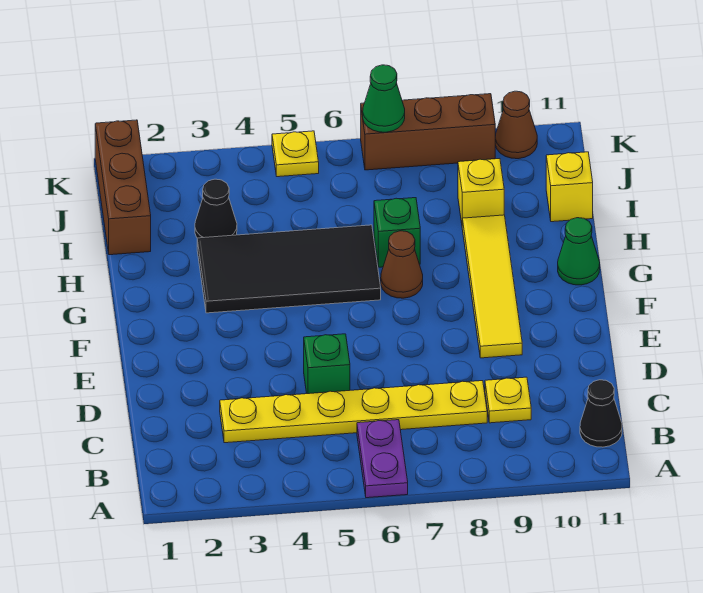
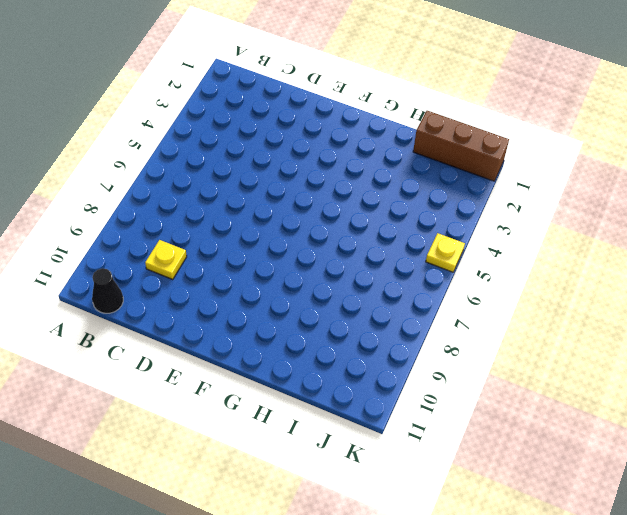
none -> purple plate A6:B6 level 1
none -> yellow plate C3:C8 level 1
none -> green brick D5 level 1

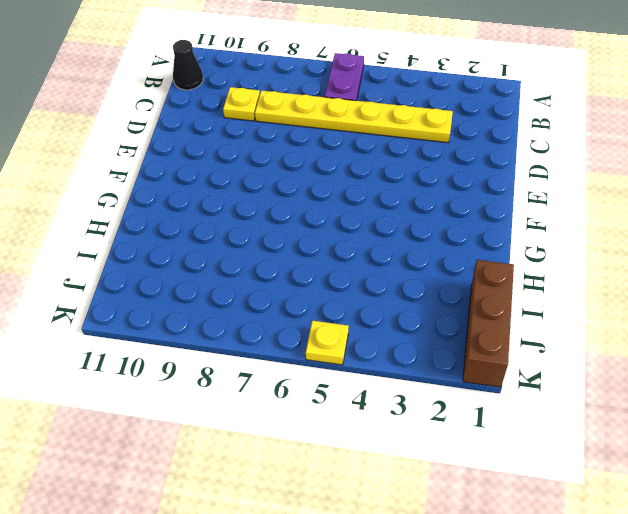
none -> green brick D5 level 1
none -> yellow tile E9:H9 level 1
none -> black tile G3:H6 level 1

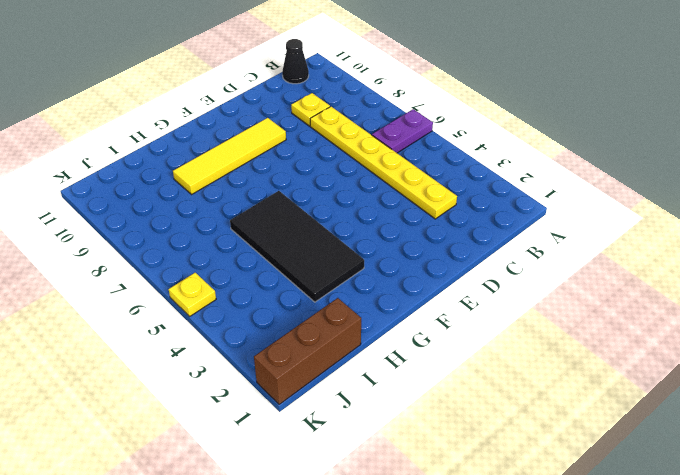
none -> green brick D5 level 1
none -> brown cone G7 level 1
none -> green cone G11 level 1

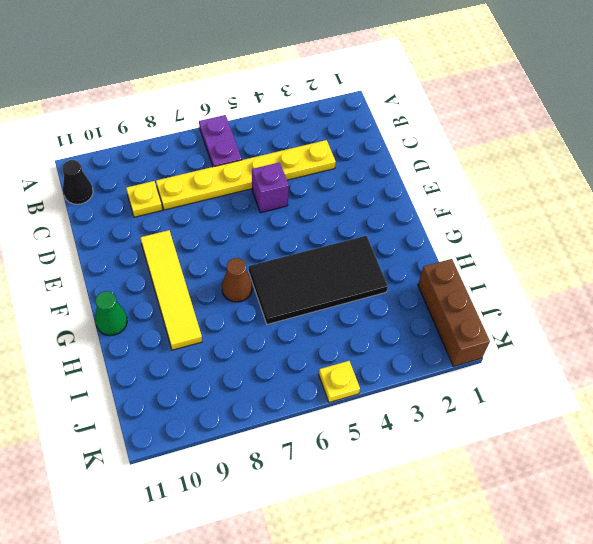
purple brick D5 level 1 -> green brick D5 level 1
none -> green brick H7 level 1
none -> black cone I3 level 1
none -> yellow brick I9 level 1

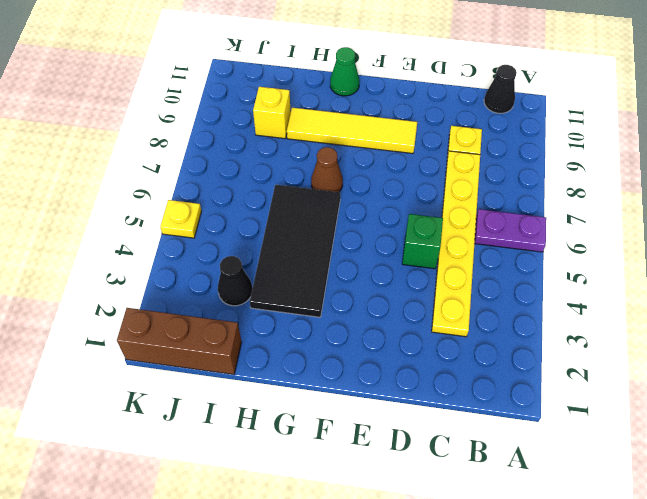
none -> green brick H7 level 1
none -> yellow brick I11 level 1
none -> brown brick K7:K9 level 1

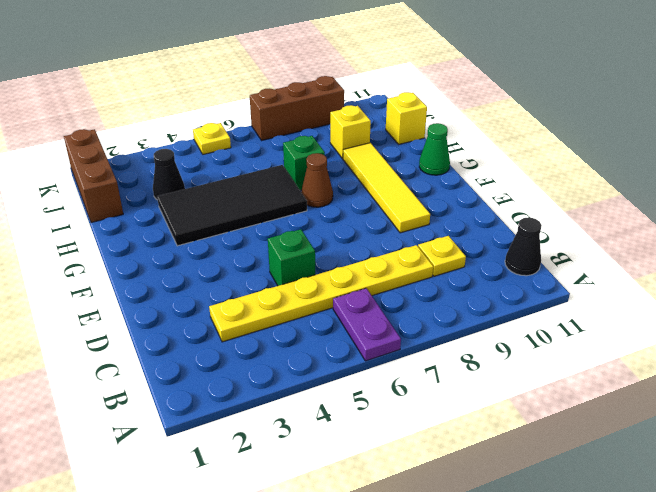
none -> brown cone K10 level 1
none -> green cone K7 level 2

